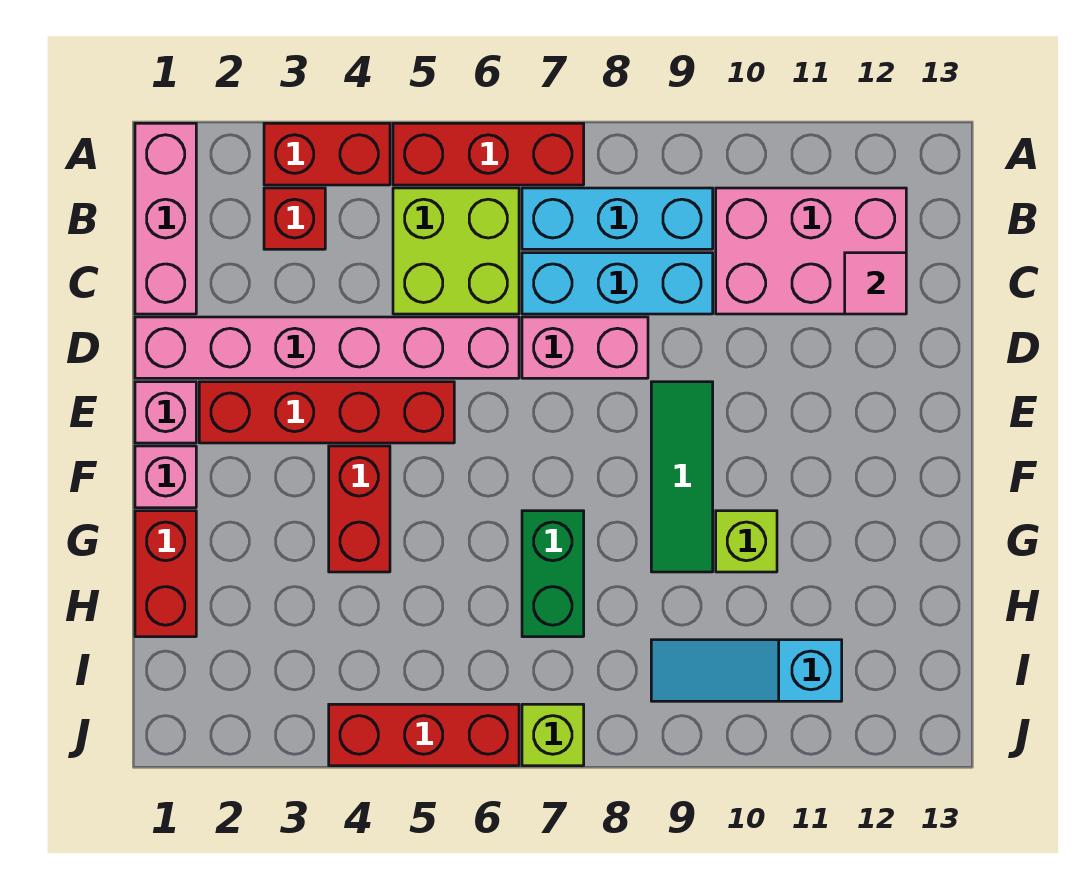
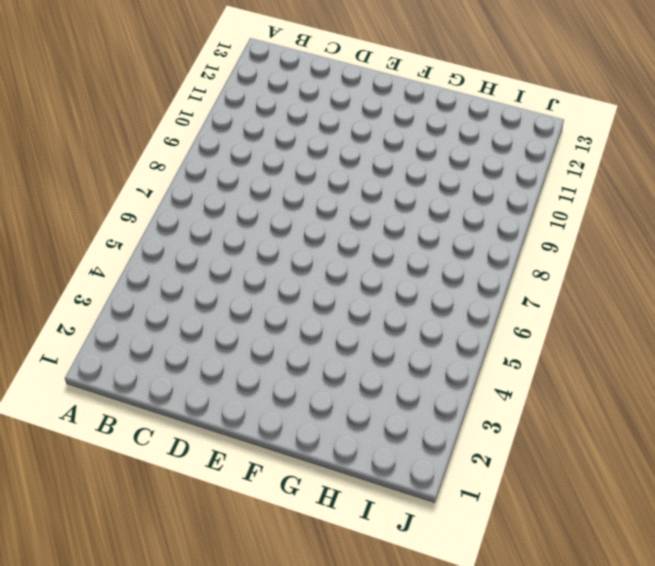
none -> pink brick A1:C1 level 1
none -> red brick A3:A4 level 1
none -> red brick A5:A7 level 1

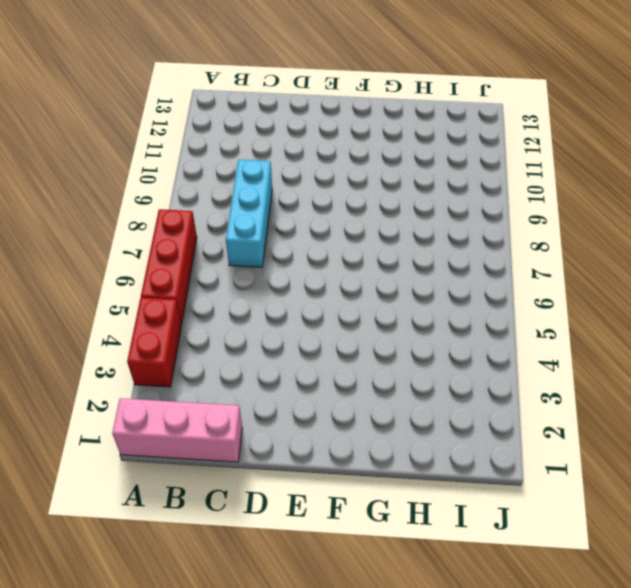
none -> red brick B3 level 1
none -> lime brick B5:C6 level 1
none -> cyan brick B7:B9 level 1

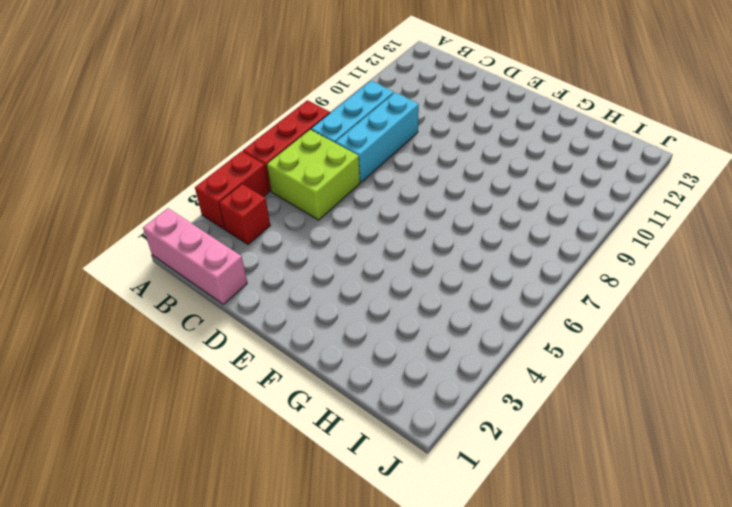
none -> pink brick B10:C12 level 1
none -> pink brick D1:D6 level 1
none -> pink brick D7:D8 level 1

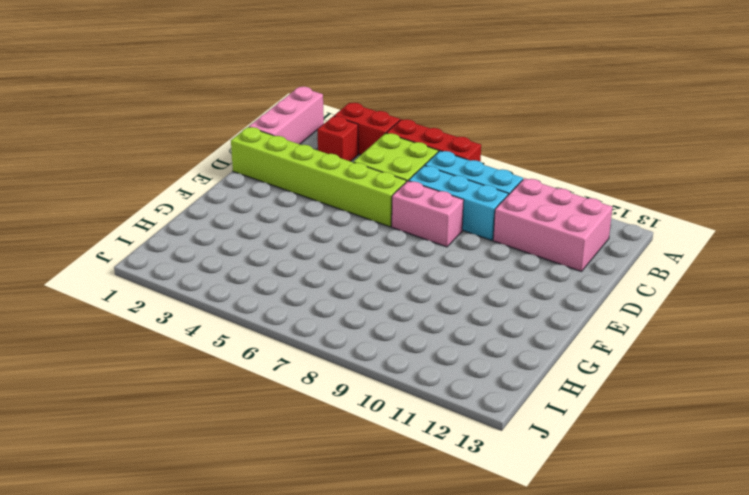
lime brick D1:D6 level 1 -> pink brick D1:D6 level 1
none -> pink brick E1 level 1
none -> red brick E2:E5 level 1
none -> green tile E9:G9 level 1

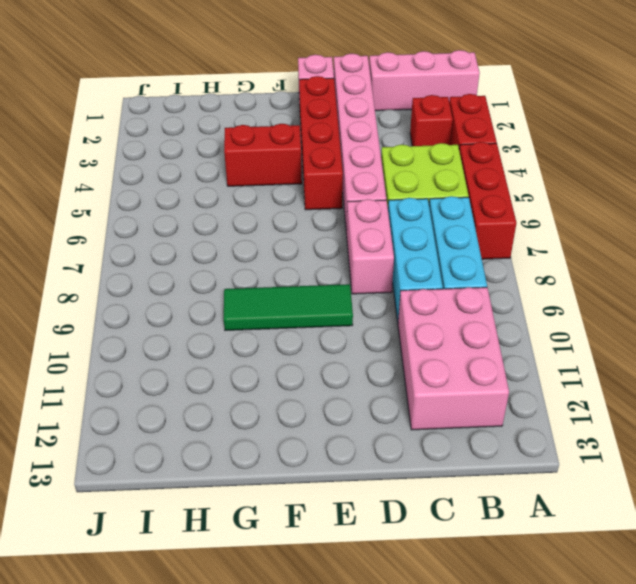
none -> pink brick F1 level 1
none -> red brick G1:H1 level 1
none -> green brick G7:H7 level 1

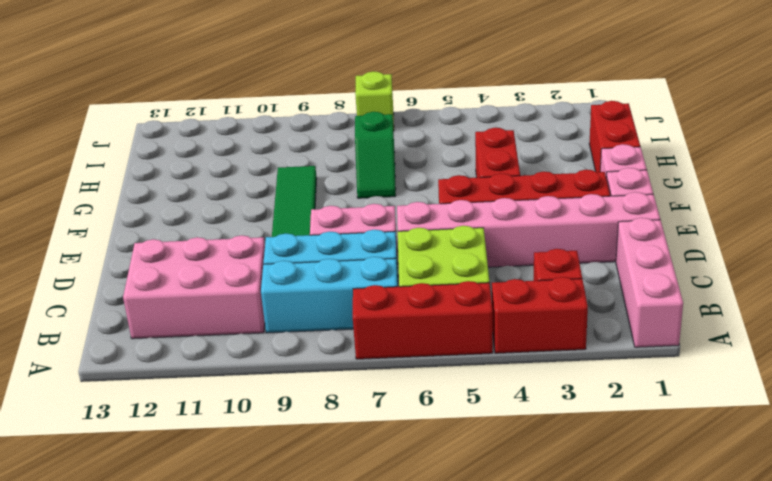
green slope G7:H7 level 1 top H -> green brick G7:H7 level 1
none -> lime brick G10 level 1
none -> cyan slope I9:I11 level 1 top 11
none -> red brick J4:J6 level 1

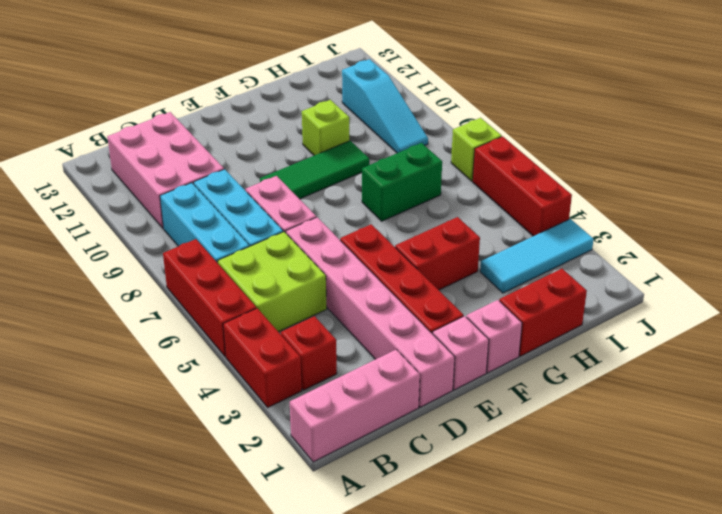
cyan tile H3:J3 level 1 -> none
none -> pink tile C12 level 2

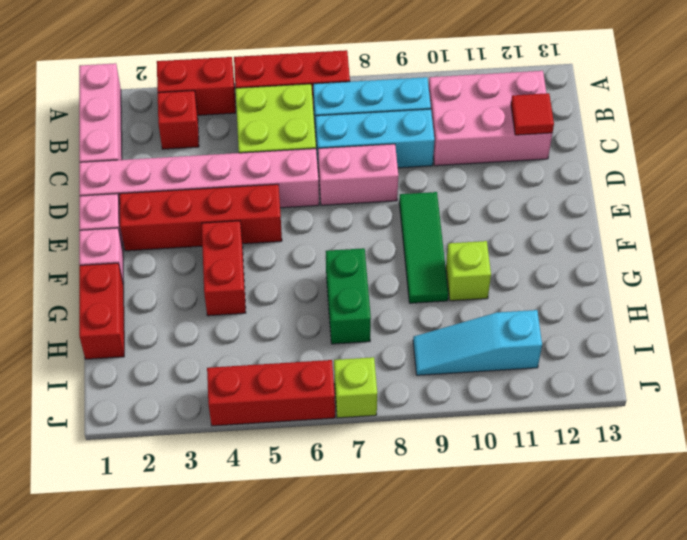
red tile C12 level 2 -> pink tile C12 level 2

